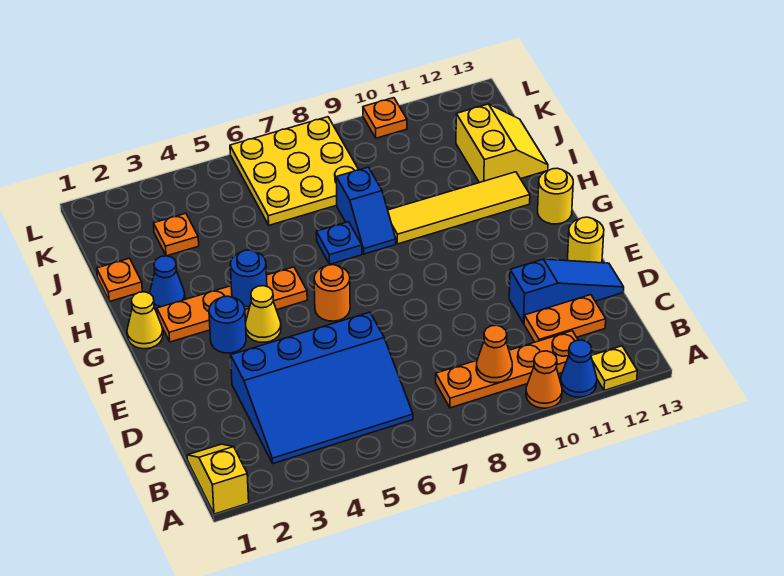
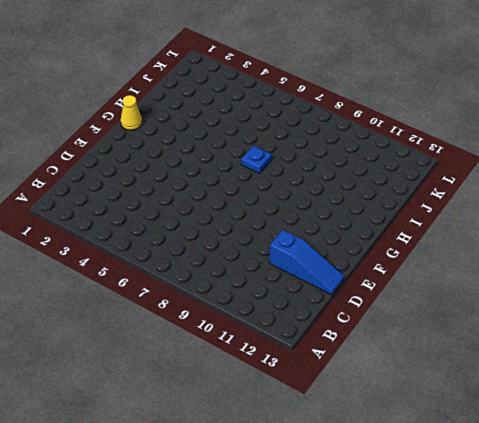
none -> yellow slope A1:B1 level 1 top A
none -> orange cone A10 level 1
none -> blue cone A11 level 1

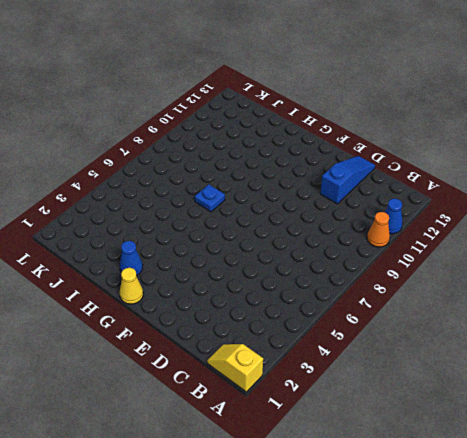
none -> yellow plate A12 level 1
none -> blue slope B3:D6 level 1 top D
none -> orange plate B8:B11 level 1

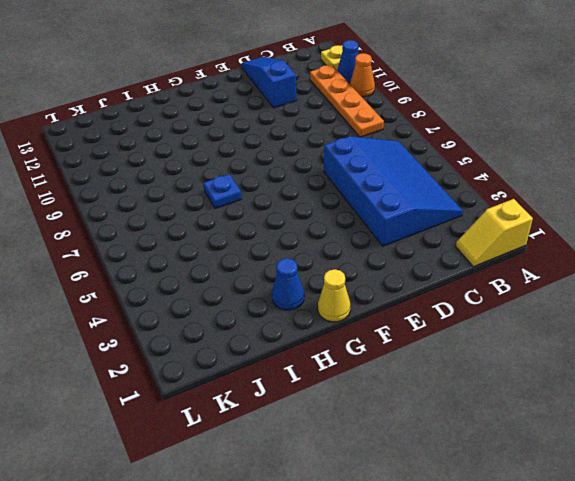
none -> orange plate C11:C12 level 1
none -> yellow round brick E13 level 1
none -> blue round brick F3 level 1

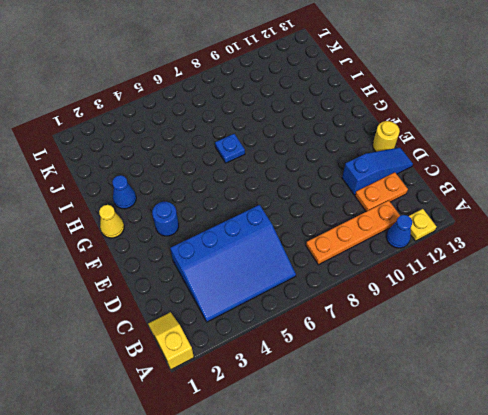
none -> orange cone A10 level 1
none -> yellow cone F4 level 1
none -> orange round brick F6 level 1

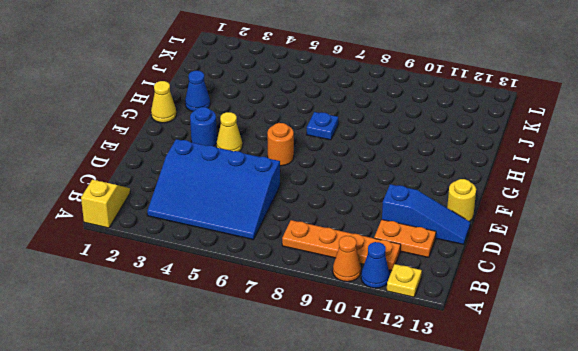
none -> orange plate G2:G5 level 1
none -> yellow round brick G13 level 1
none -> blue slope H8:I8 level 1 top I

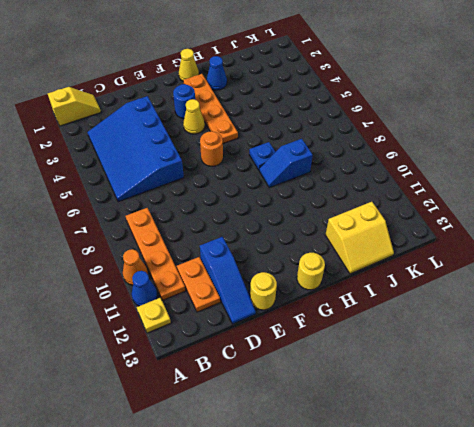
none -> yellow tile H9:H12 level 1
none -> orange plate I1 level 1
none -> orange plate J3 level 1

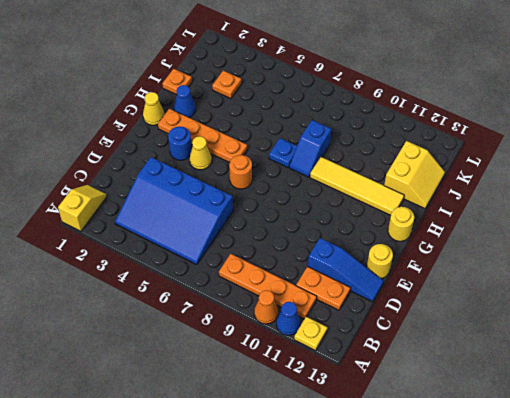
none -> yellow plate J6:L8 level 1
none -> orange plate L10 level 1
none -> orange cone B9 level 2

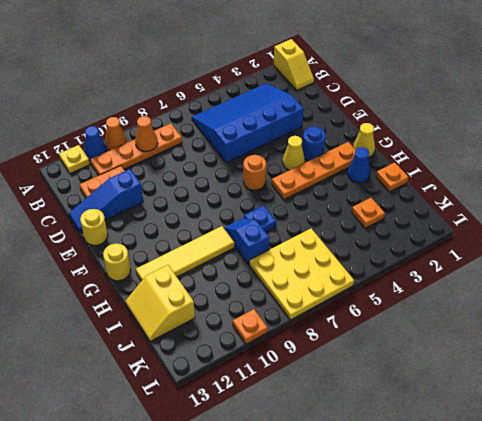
none -> blue round brick G4 level 2

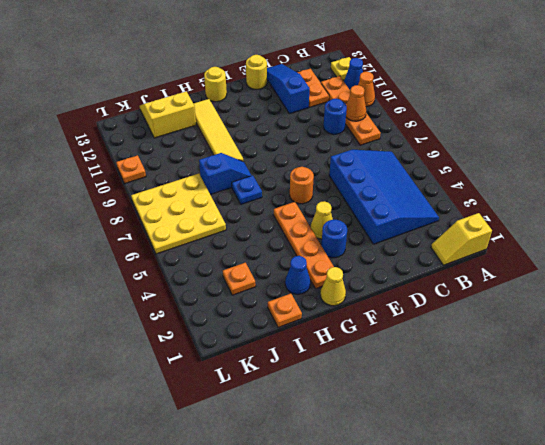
blue round brick C9 level 1 -> blue round brick G4 level 2

